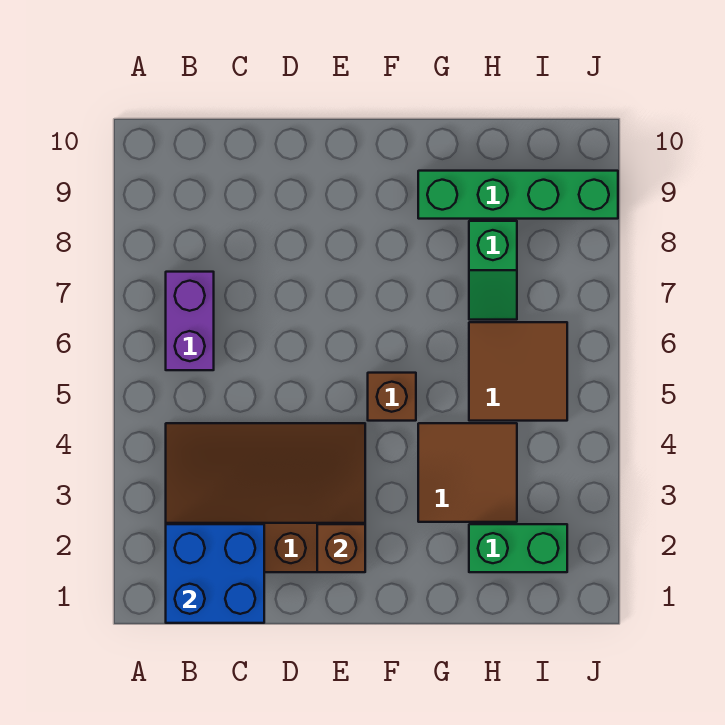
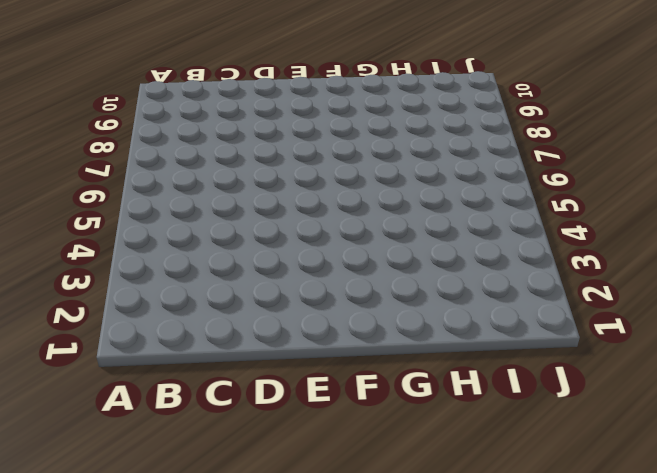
none -> brown slope B2:E4 level 1 top 2
none -> purple brick B6:B7 level 1

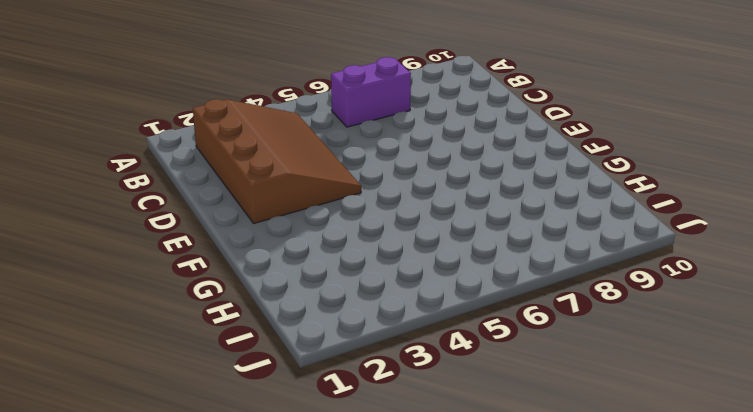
none -> brown brick F5 level 1
none -> brown tile G3:H4 level 1

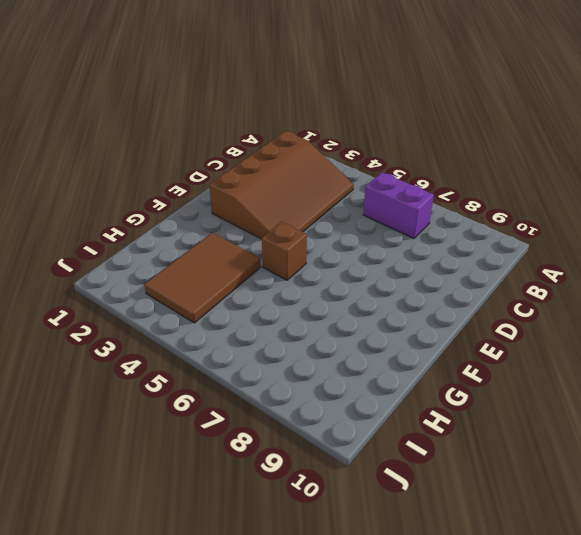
brown tile G3:I4 level 1 -> brown tile G3:H4 level 1
none -> green brick G9:J9 level 1
none -> green brick H2:I2 level 1

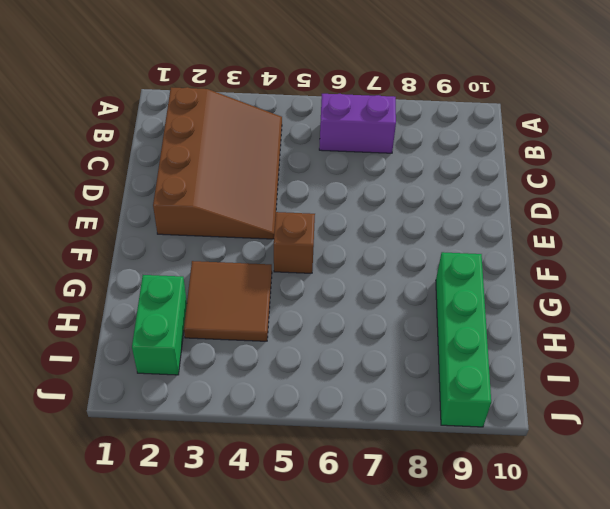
none -> brown tile H5:I6 level 1
none -> green slope H7:H8 level 1 top 8

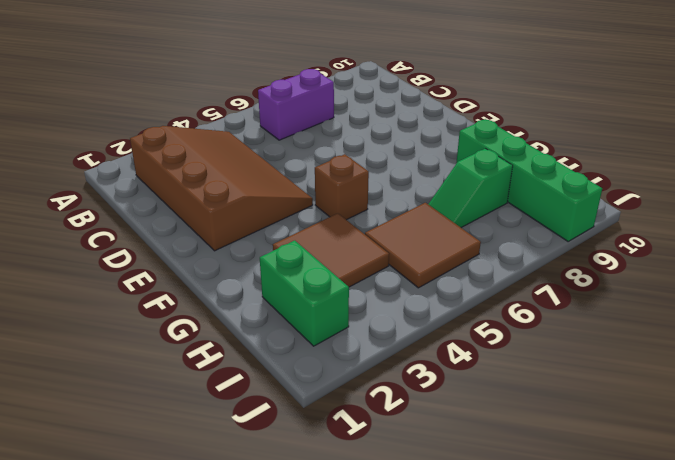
none -> blue brick B1:C2 level 2
none -> brown brick E2 level 2

